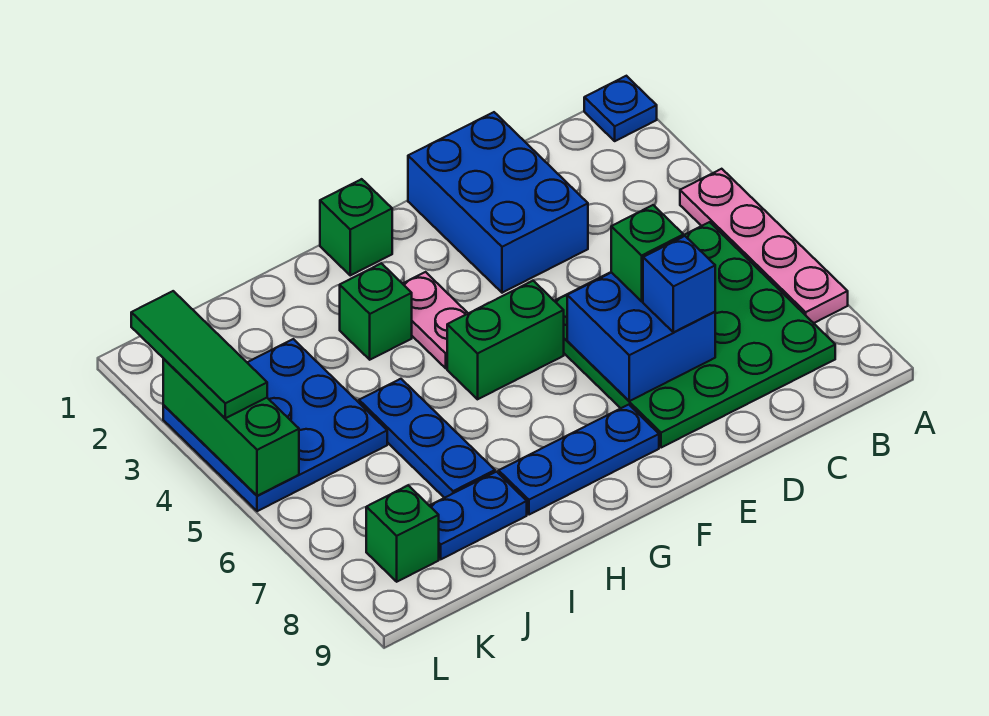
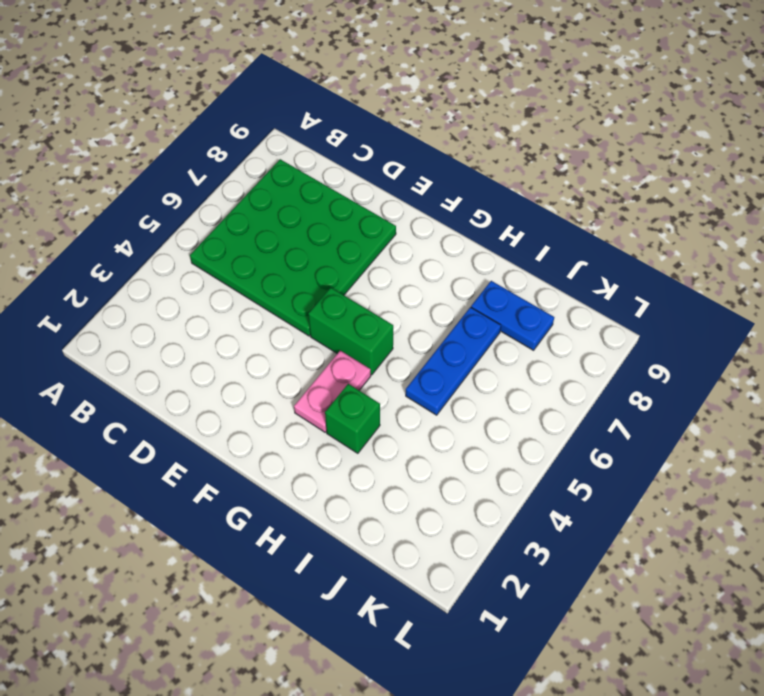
none -> blue plate A1 level 1
none -> pink plate A4:A7 level 1
none -> blue brick D1:E3 level 1

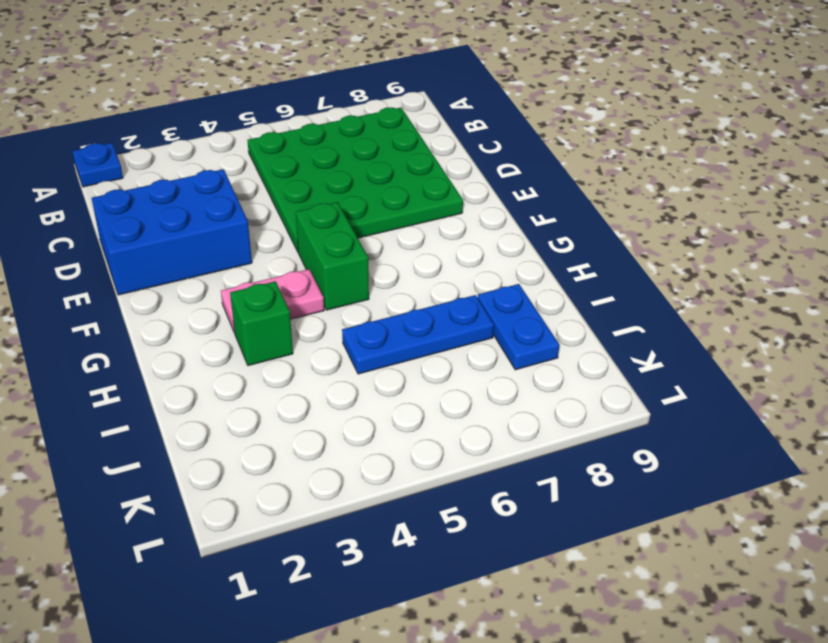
none -> pink plate A4:A7 level 1
none -> blue plate F8:H8 level 1
none -> green brick G1 level 1

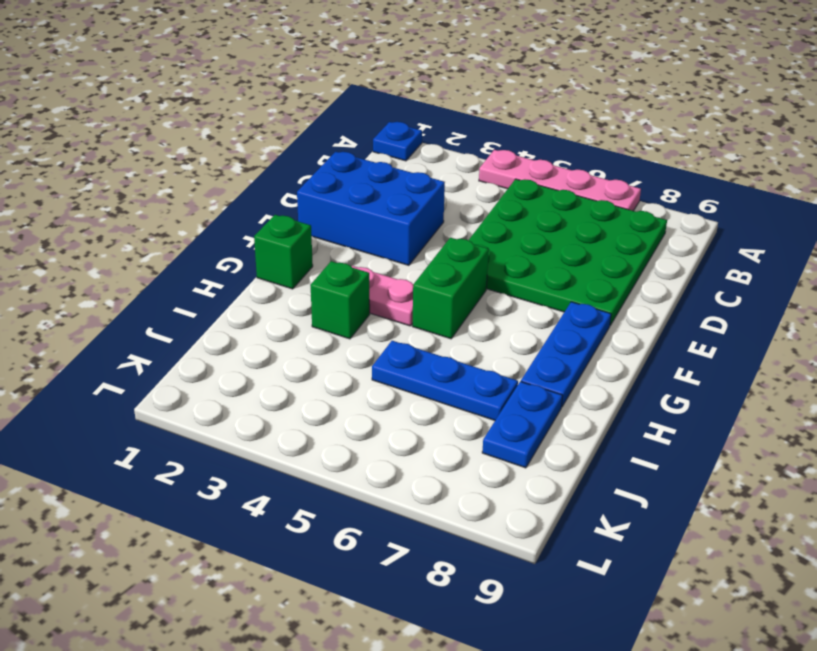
none -> blue plate J3:L5 level 1
none -> green brick K8 level 1
none -> blue brick D6:E7 level 2

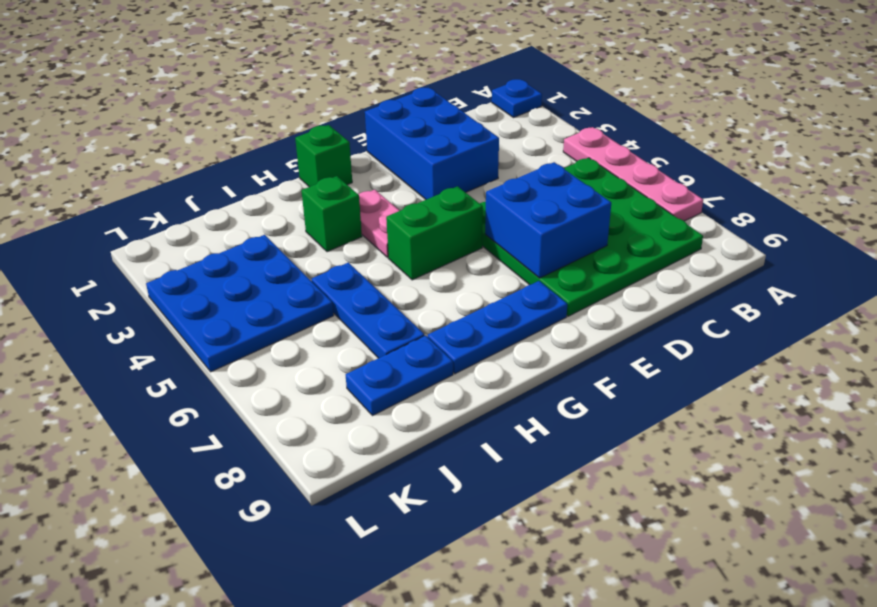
none -> green brick K8 level 1
none -> green brick L3:L5 level 2
none -> green brick D6 level 3

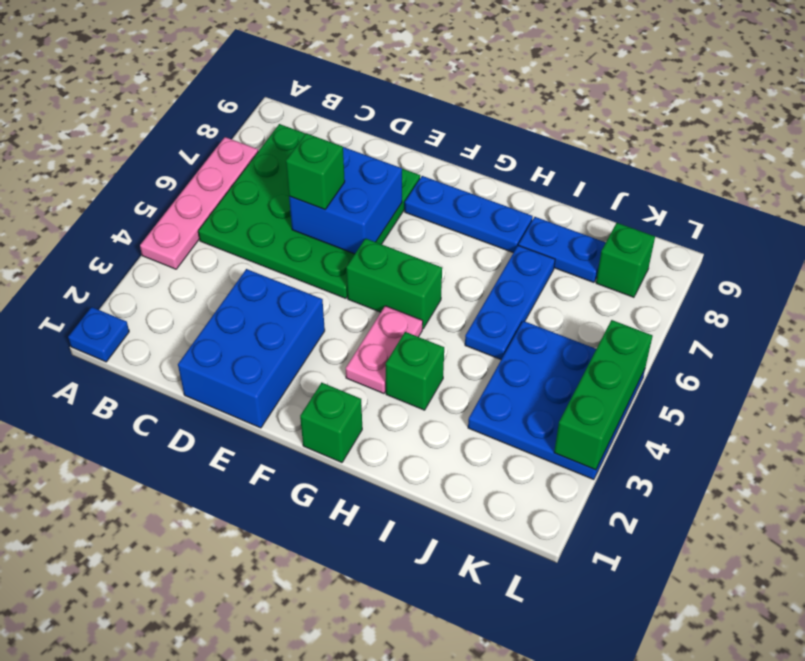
none -> blue brick D7 level 3
none -> green tile L2:L4 level 3

